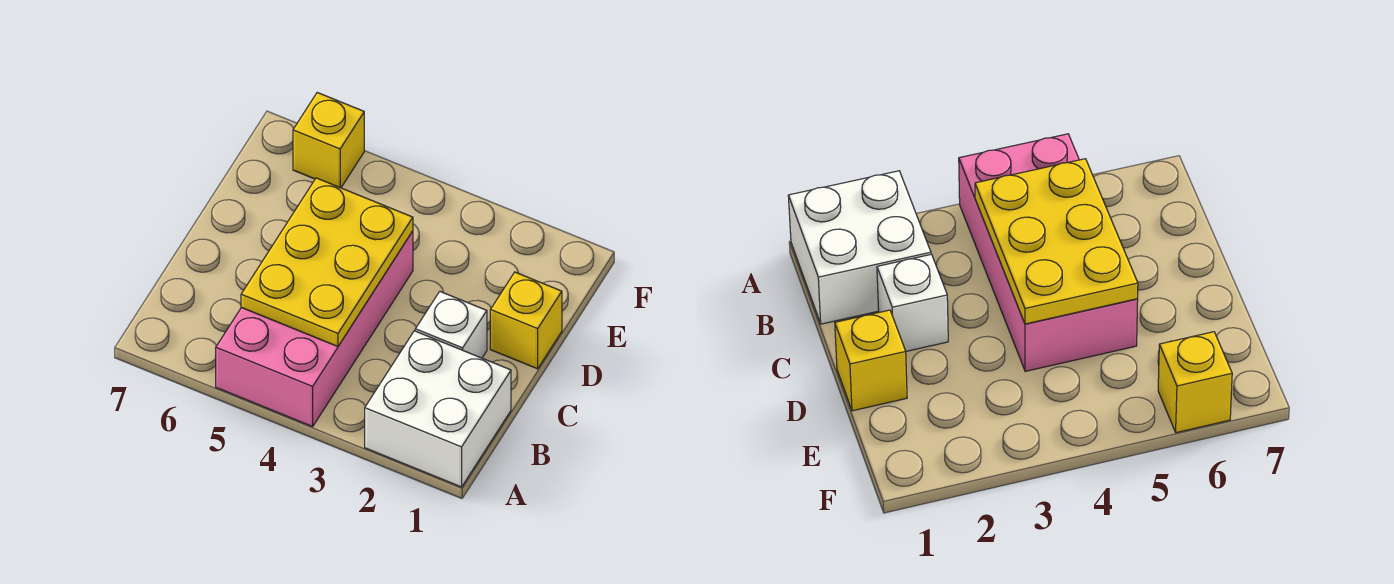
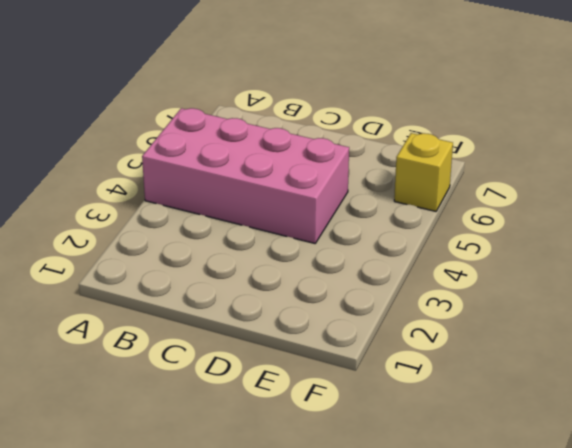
none -> white brick A1:B2 level 1
none -> white brick C2 level 1

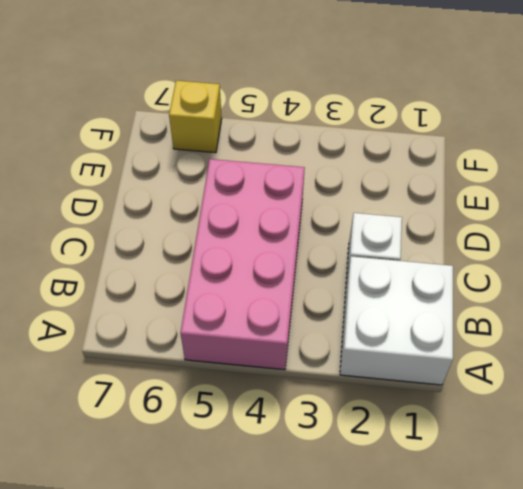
none -> yellow brick D1 level 1
none -> yellow plate B4:D5 level 2

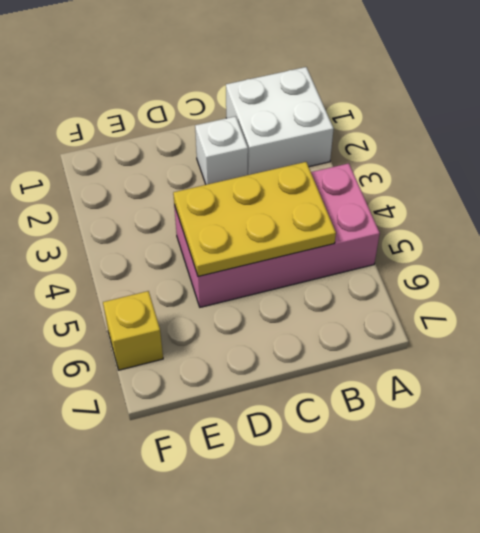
none -> yellow brick D1 level 1

